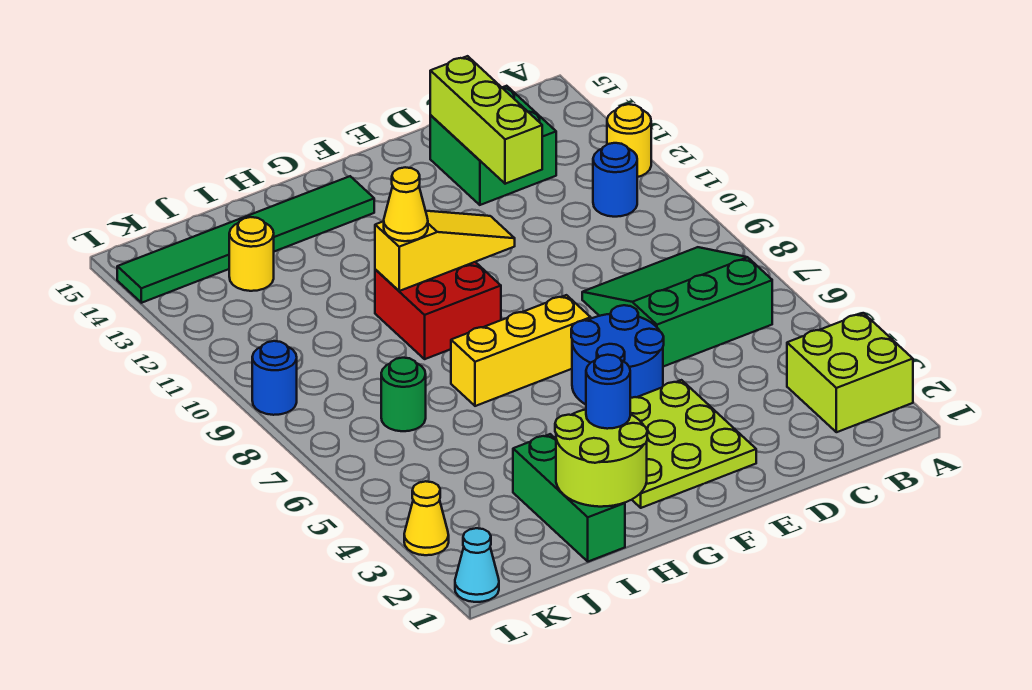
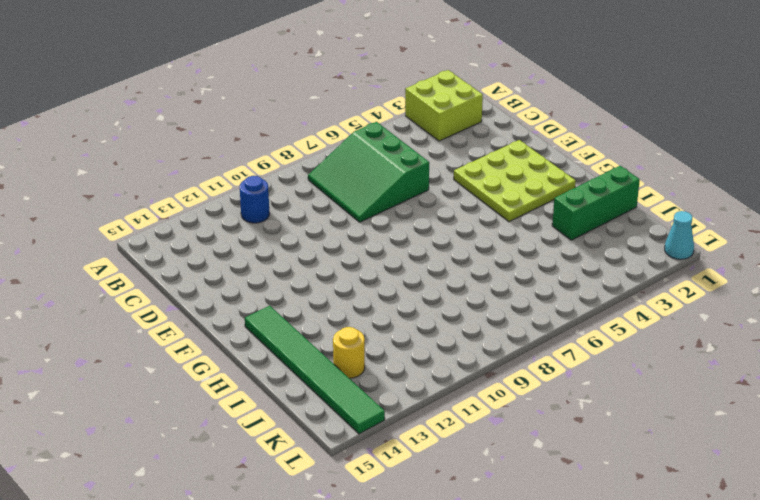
none -> yellow round brick A12 level 1
none -> green brick C13:D14 level 1
none -> blue round brick E5:F6 level 1

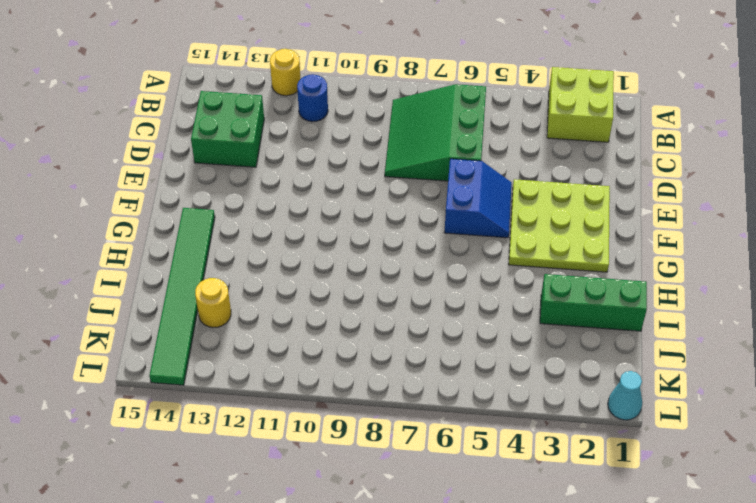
blue slope E5:F6 level 1 top 6 -> blue round brick E5:F6 level 1
none -> yellow brick F7:H7 level 1
none -> red brick G9:H10 level 1
none -> green round brick J7 level 1

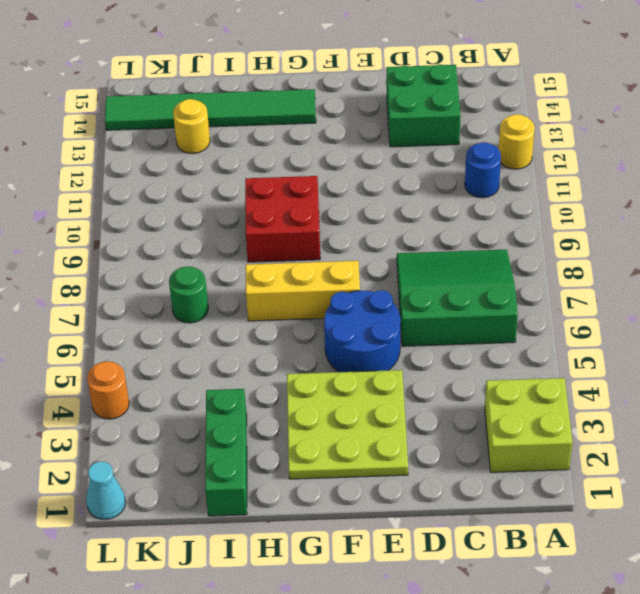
orange round brick L4 level 1 -> none
none -> yellow cone L3 level 1
none -> blue round brick L9 level 1
none -> lime brick D12:D14 level 2

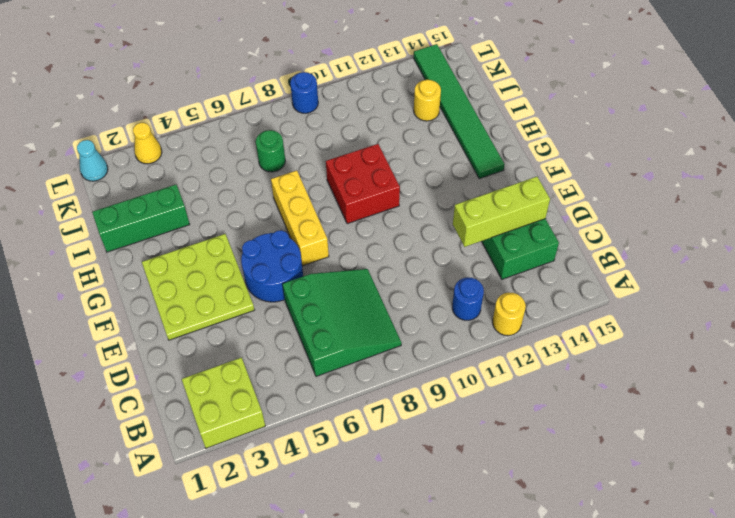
none -> yellow slope F10:H10 level 2 top H
none -> lime round brick H1:I2 level 2
none -> blue round brick H2 level 3

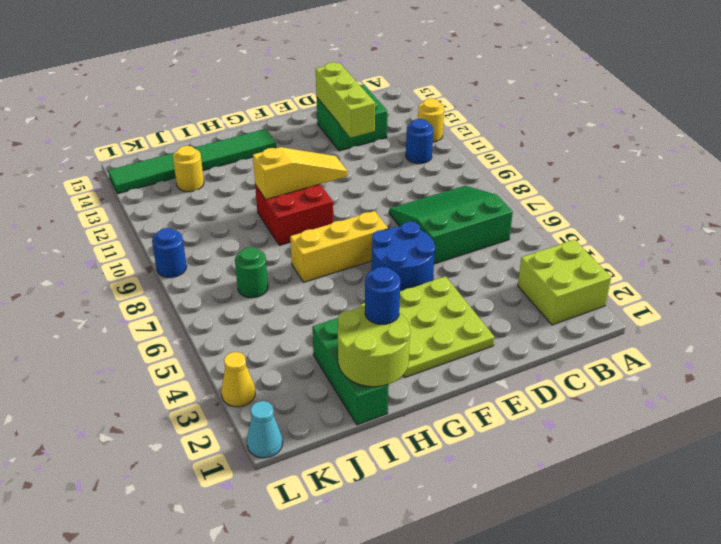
none -> yellow cone H10 level 3

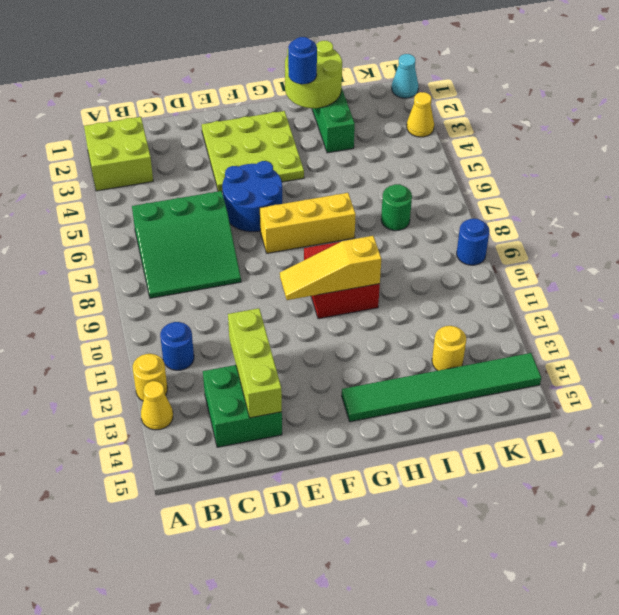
yellow cone A13 level 1 -> yellow cone H10 level 3

